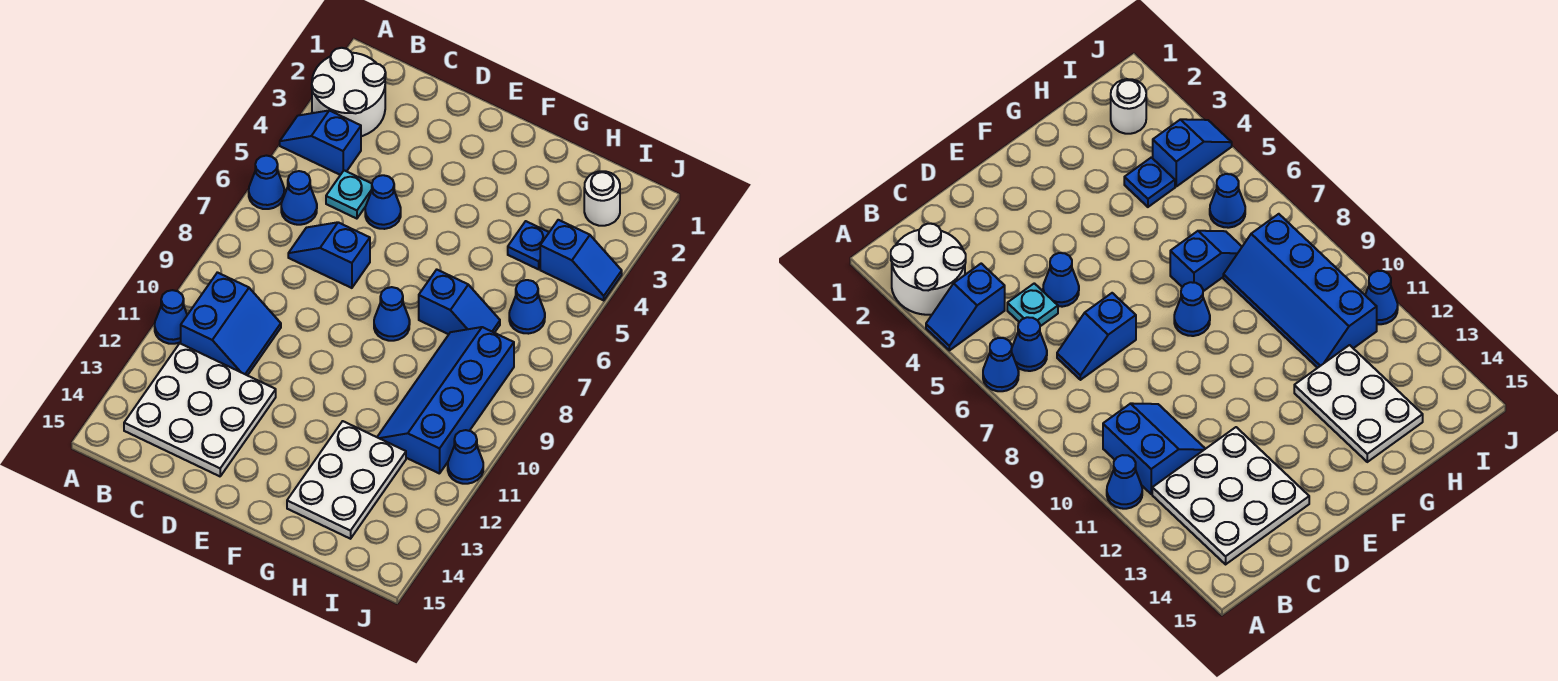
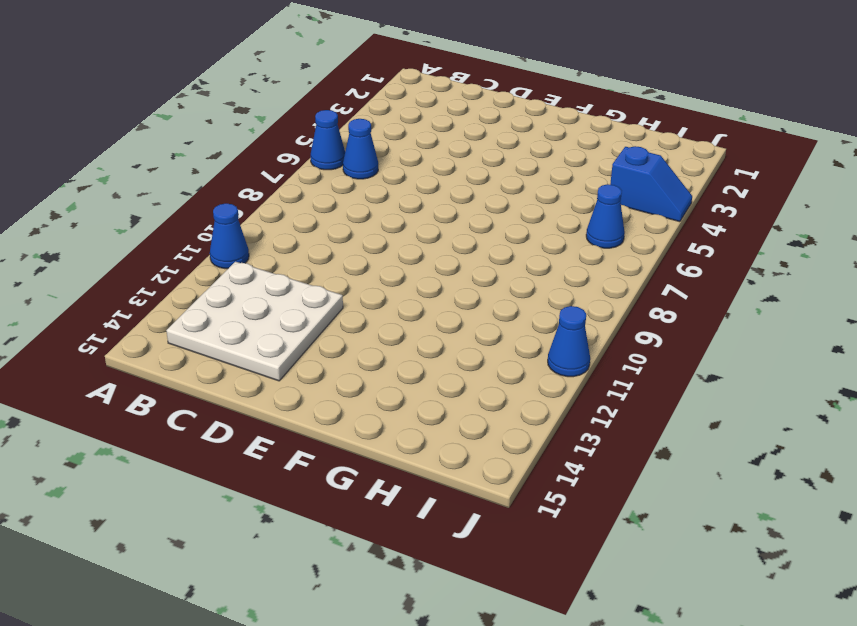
none -> white round brick A2:B3 level 1
none -> blue slope A4:B4 level 1 top B
none -> blue slope B10:C11 level 1 top B

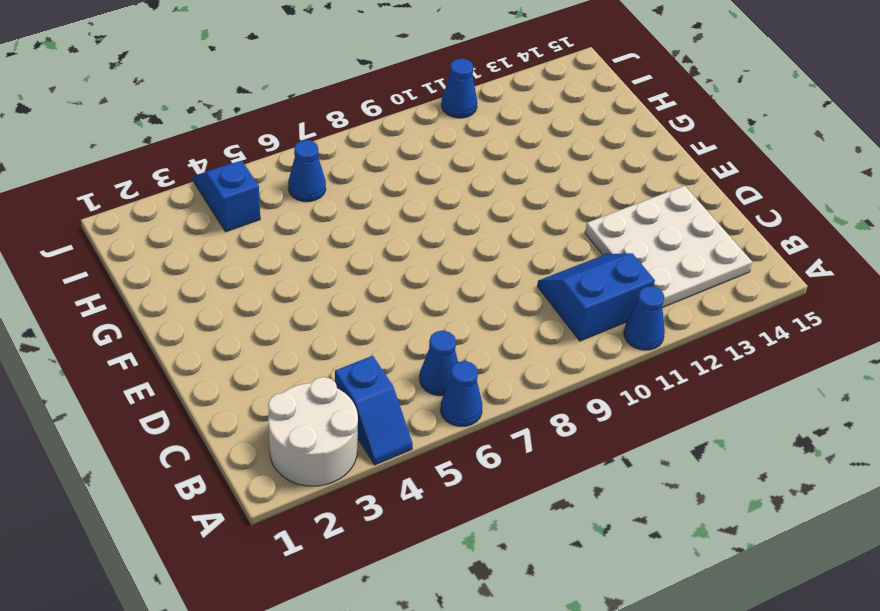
none -> cyan plate C5 level 1
none -> blue slope C7:D7 level 1 top D
none -> blue cone D5 level 1

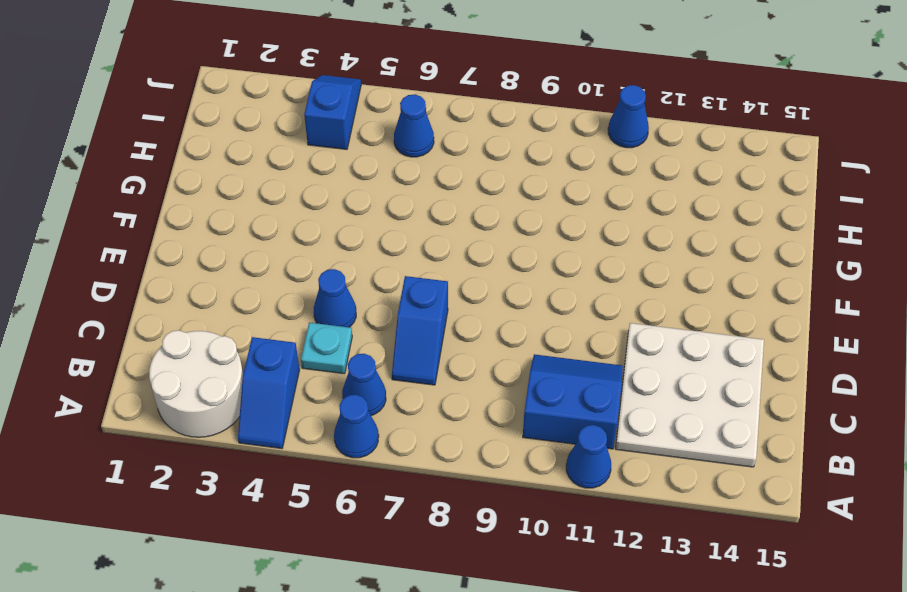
none -> blue cone F8 level 1
none -> blue slope G7:H7 level 1 top G
none -> white plate G12:H14 level 1

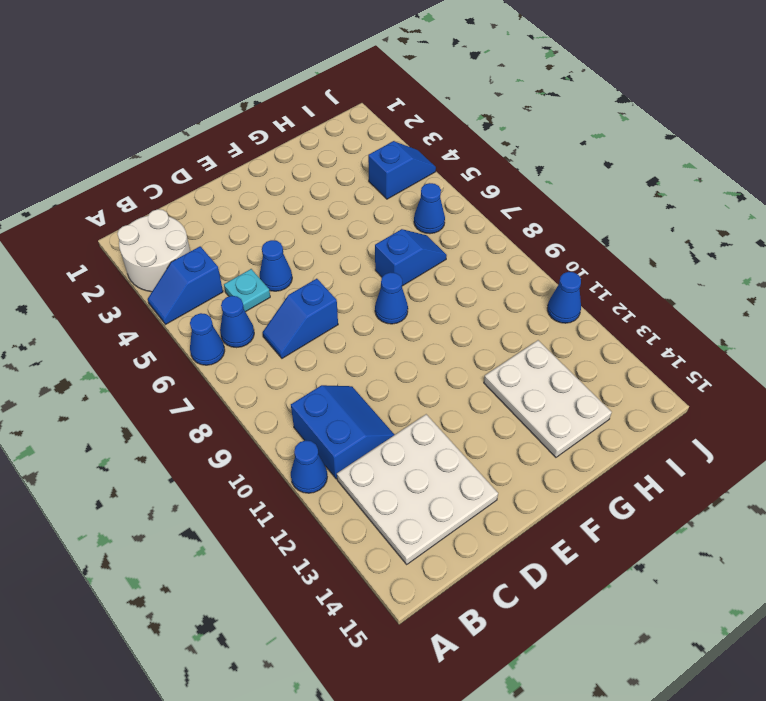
none -> blue plate H4 level 1
none -> blue slope H8:I11 level 1 top I
none -> white round brick I2 level 1

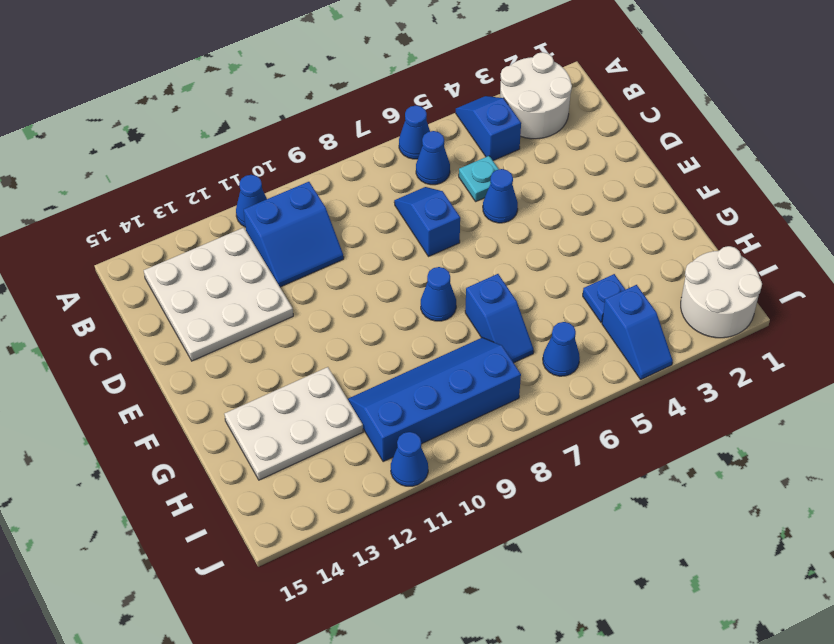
white round brick I1:J2 level 1 -> white round brick I2 level 1

